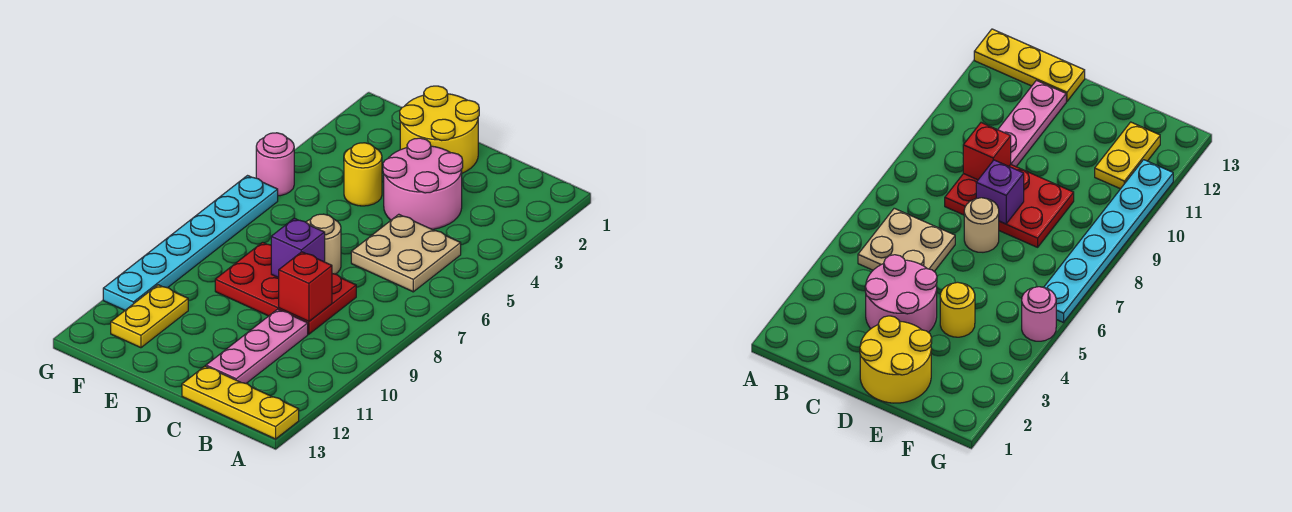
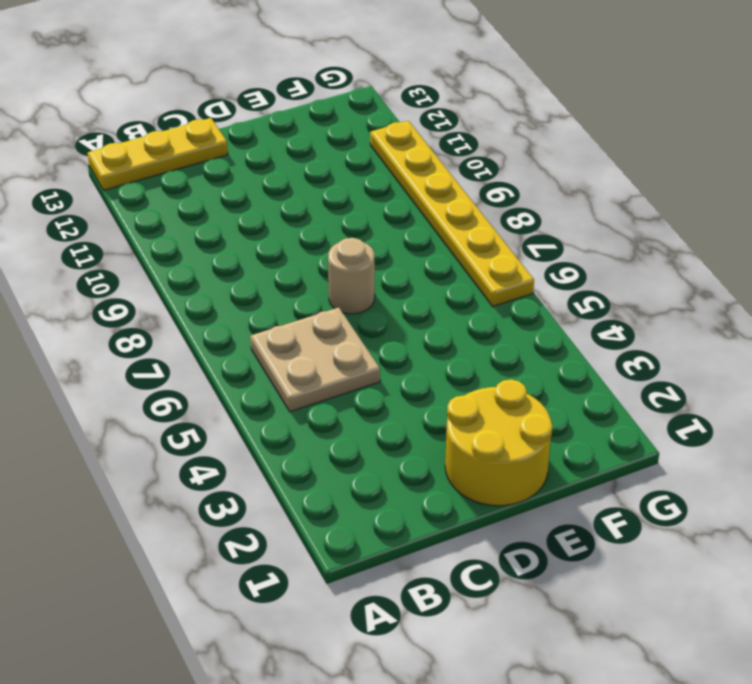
yellow plate G6:G11 level 1 -> cyan plate G6:G11 level 1
none -> pink round brick C3:D4 level 1
none -> red plate C8:E9 level 1
none -> pink plate C10:C12 level 1

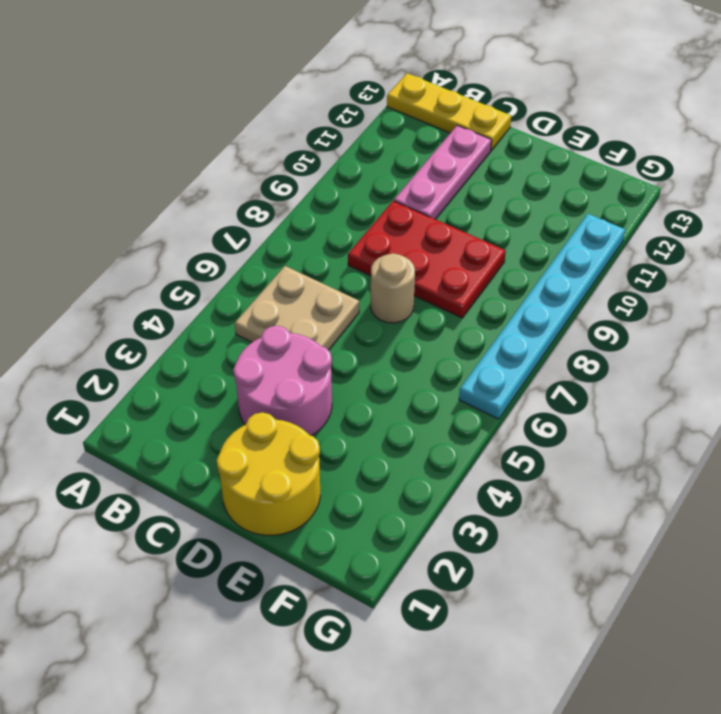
none -> yellow round brick E4 level 1
none -> yellow plate F11:F12 level 1
none -> pink round brick G5 level 1

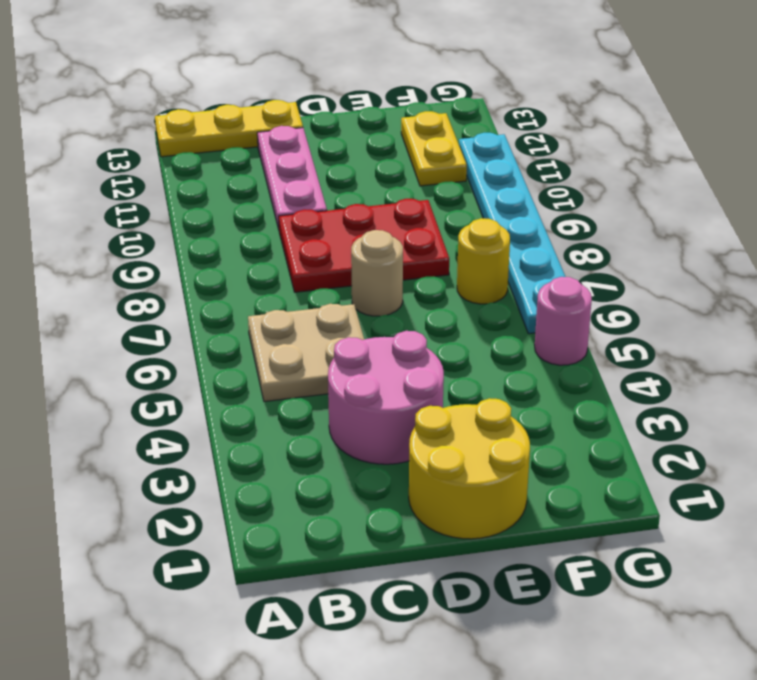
yellow round brick F7 level 1 -> yellow round brick E4 level 1
none -> red brick C9 level 2
none -> purple brick D8 level 2

